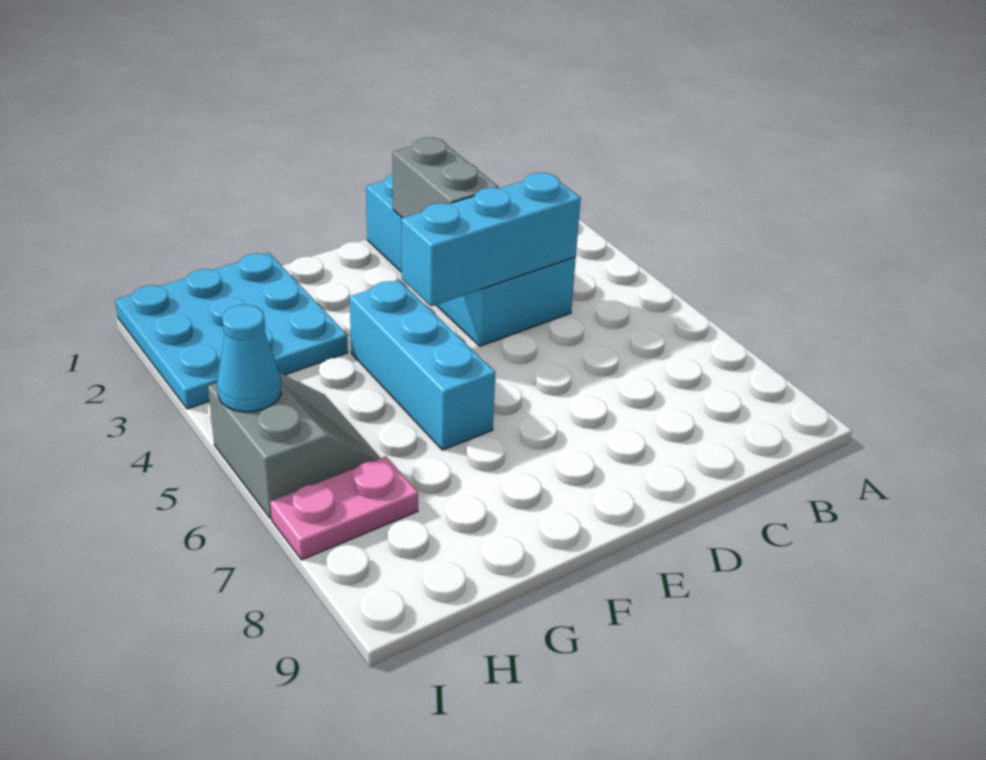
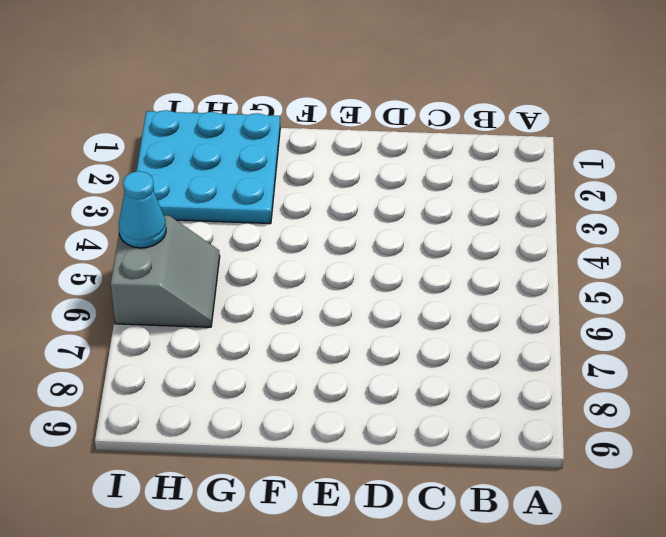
none -> cyan brick C1:D4 level 1
none -> cyan brick F4:F6 level 1

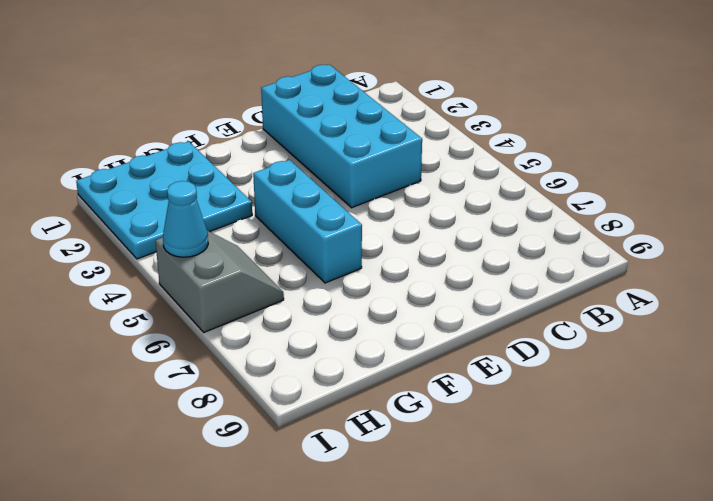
none -> pink plate H7:I7 level 1
none -> cyan brick C4:E4 level 2

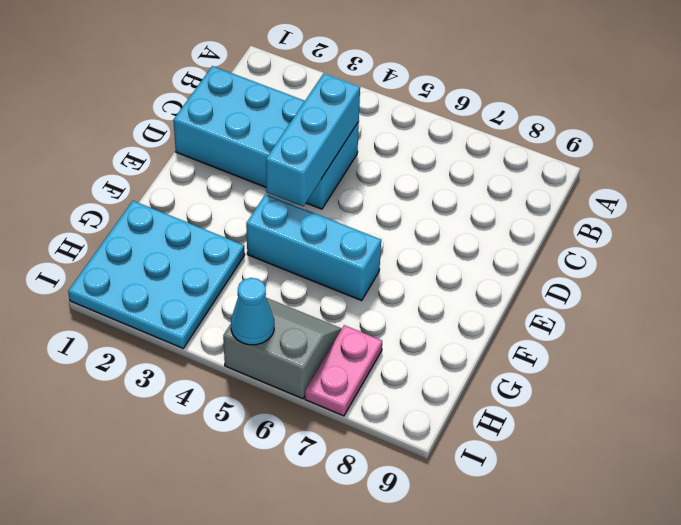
none -> grey brick D2:D3 level 2

